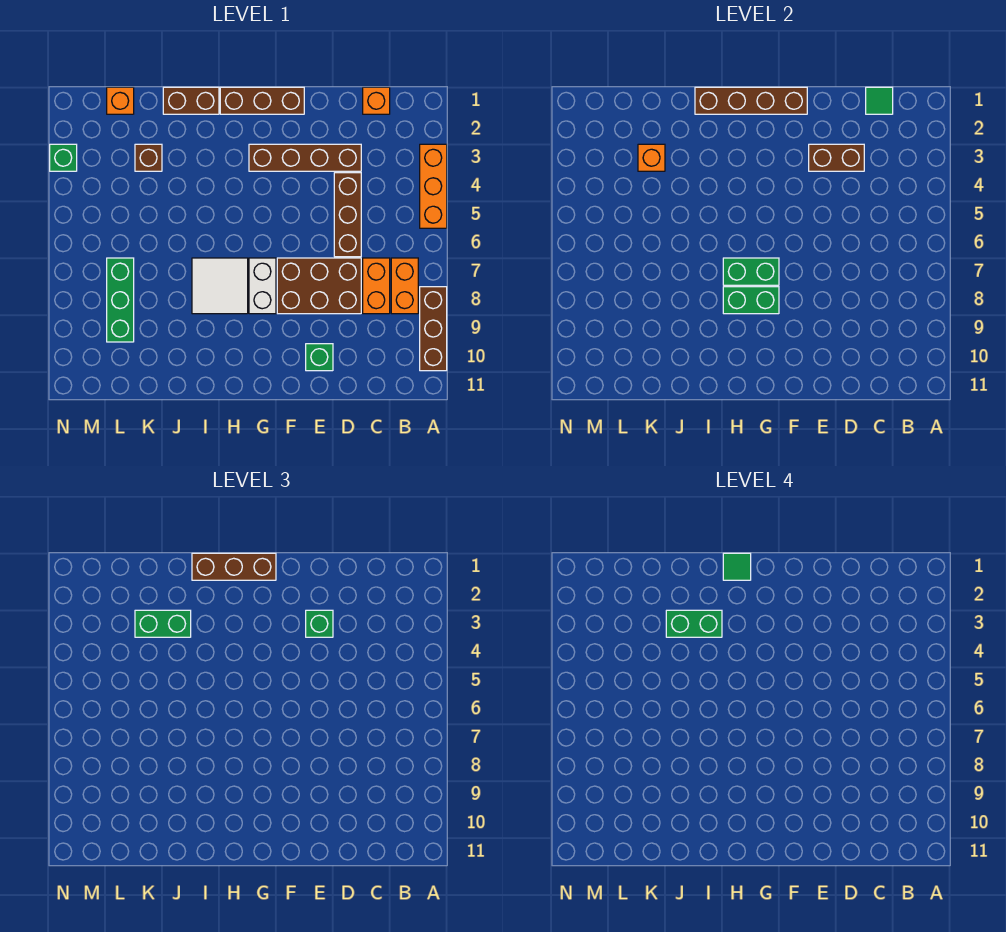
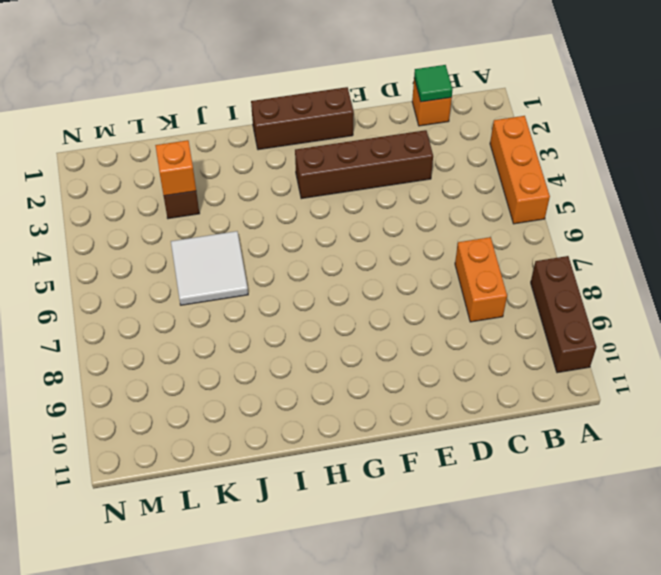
white tile J5:K6 level 1 -> white tile H7:I8 level 1
none -> orange brick B7:B8 level 1
none -> brown brick D4:D6 level 1
none -> brown brick D7:F8 level 1

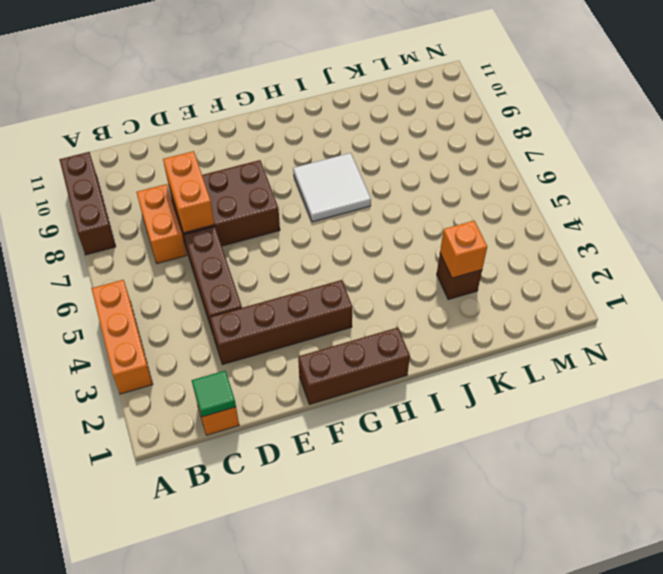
orange brick D7:D8 level 2 -> orange brick B7:B8 level 1
none -> green brick E10 level 1
none -> white brick G7:G8 level 1
none -> brown brick I1:J1 level 1

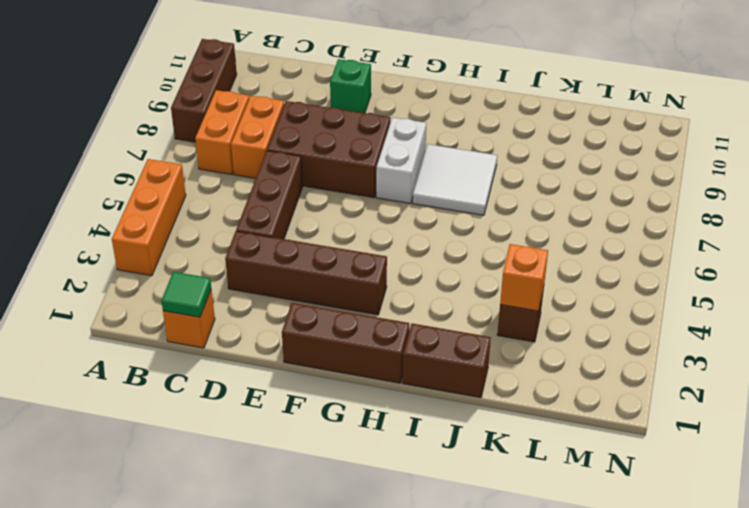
none -> orange brick L1 level 1
none -> green brick L7:L9 level 1
none -> green brick N3 level 1

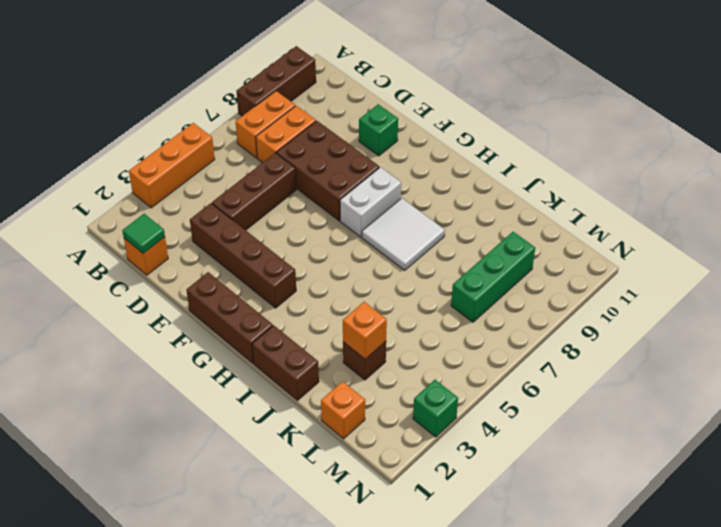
none -> brown brick D3:E3 level 2
none -> brown brick F1:I1 level 2
none -> green brick G7:H7 level 2

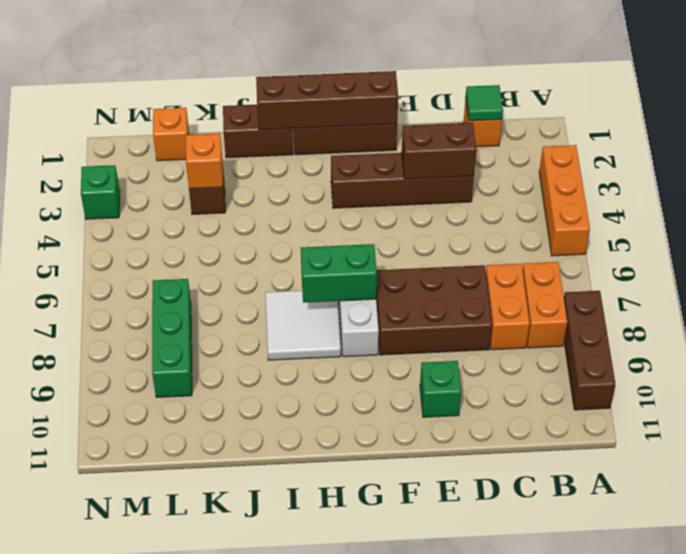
none -> brown brick D4:D6 level 1
none -> green brick G8:H8 level 2
none -> green brick E3 level 3

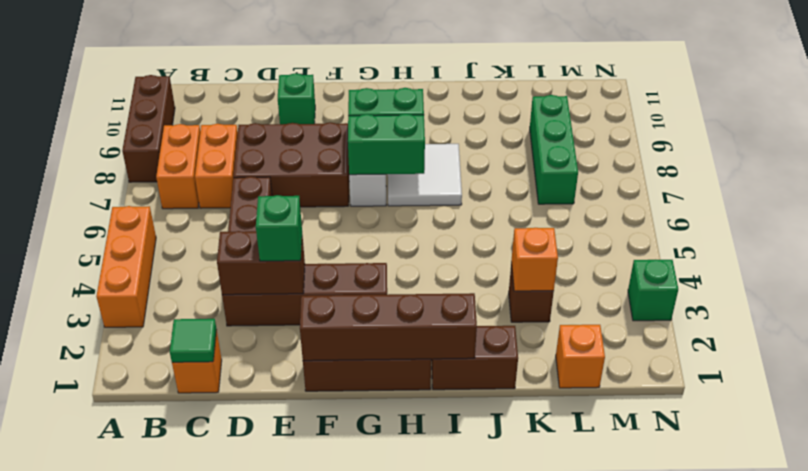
none -> brown brick G1:I1 level 3
none -> green brick J3:K3 level 3
none -> green tile H1 level 4

